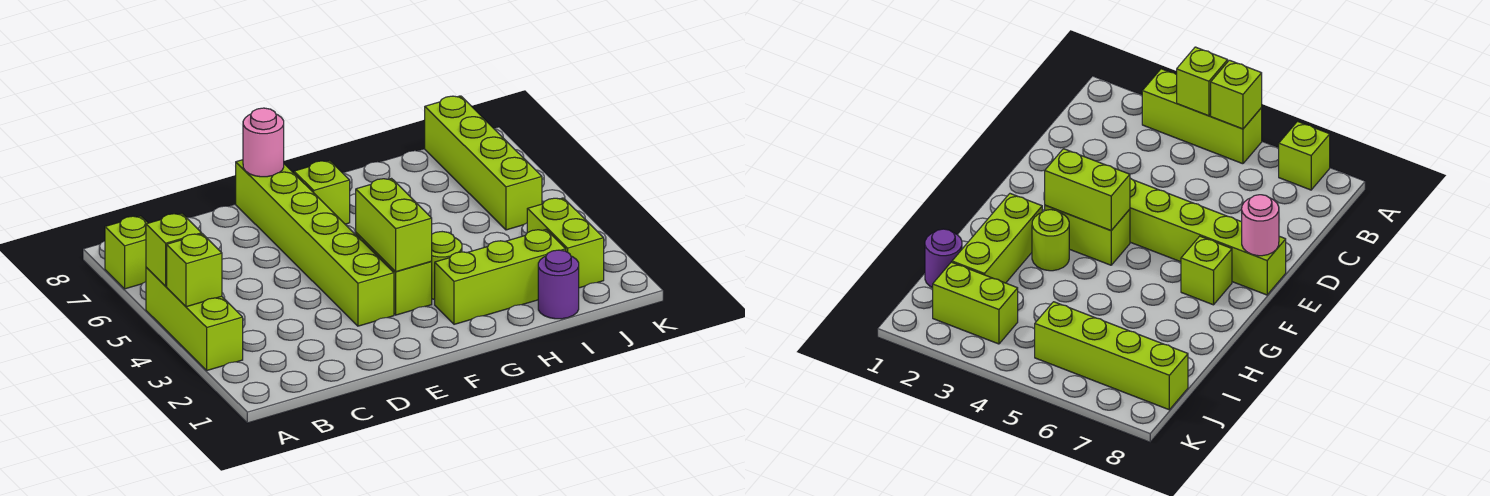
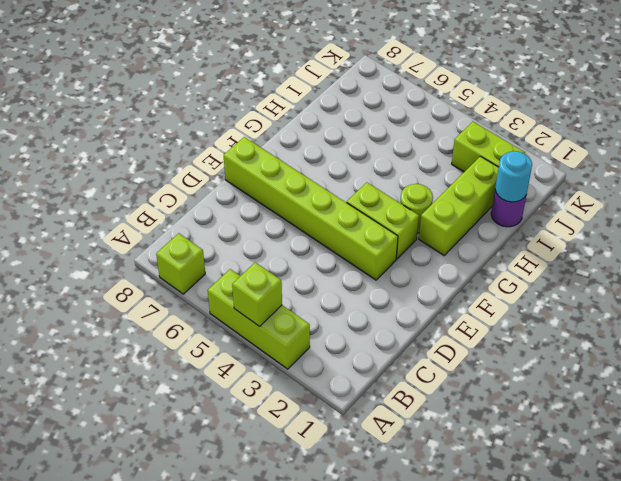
cyan round brick I1 level 2 -> none
none -> lime brick F7 level 1
none -> lime brick J5:J8 level 1
none -> lime brick A5 level 2

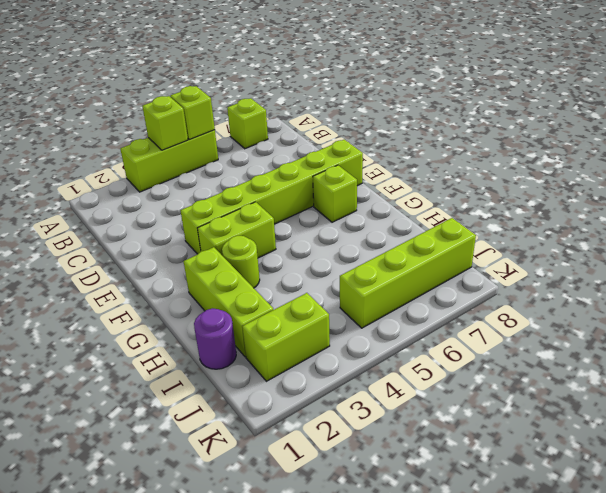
none -> pink round brick E8 level 2
none -> lime brick F3:F4 level 2

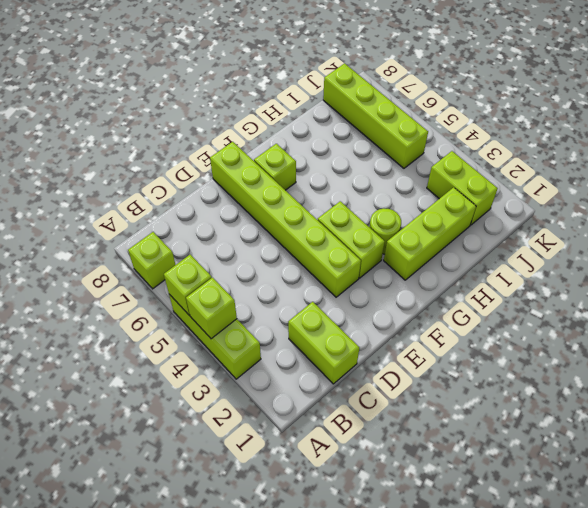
lime brick C1:C2 level 1 -> lime brick F3:F4 level 2
none -> purple round brick I1 level 1
none -> pink round brick E8 level 2

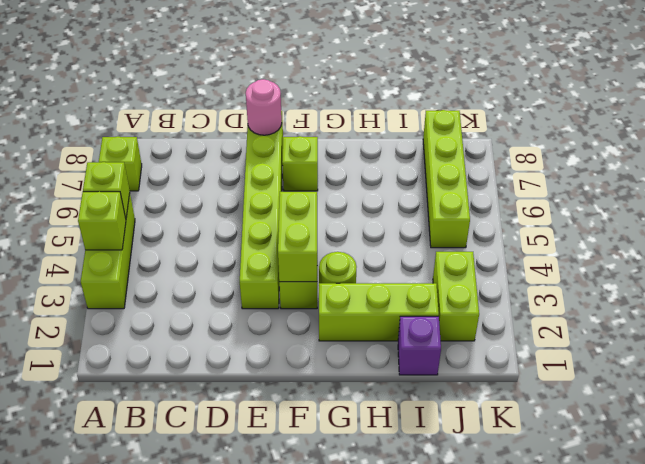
purple brick I1 level 1 -> purple round brick I1 level 1

